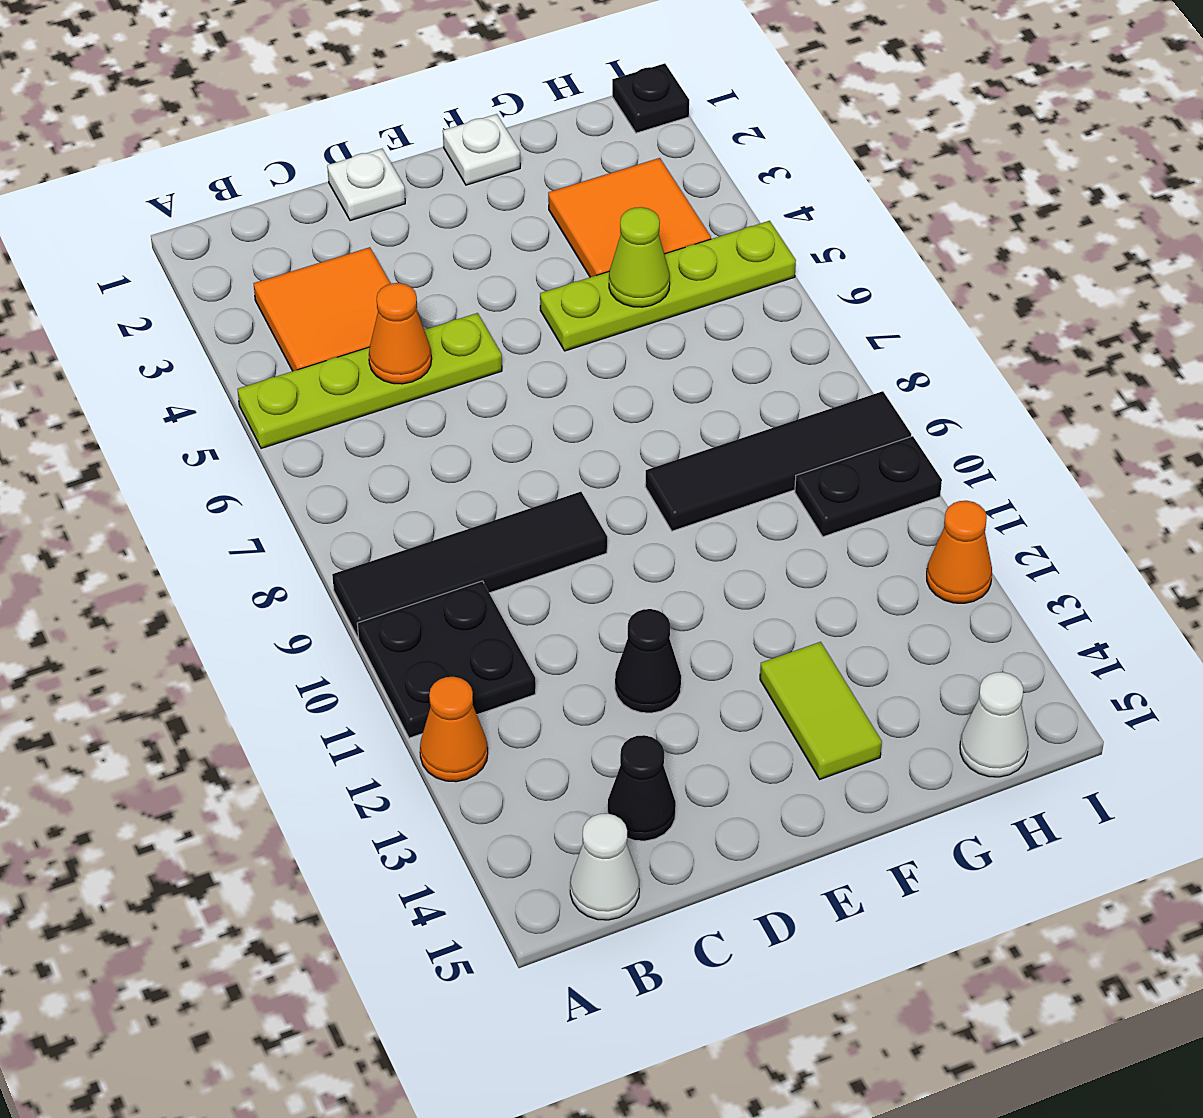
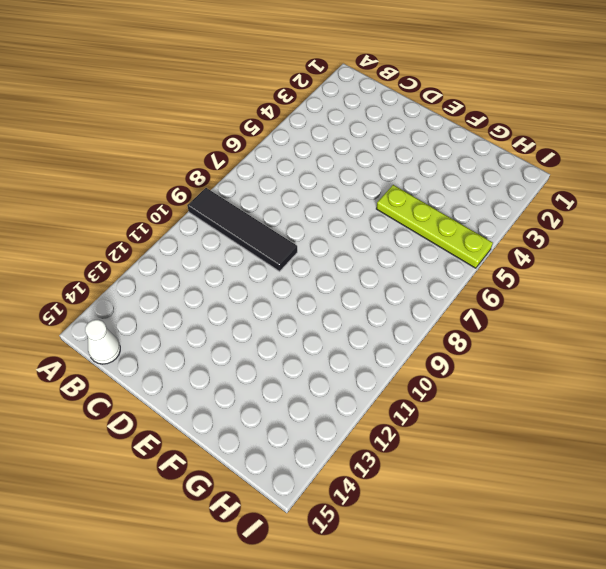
none -> lime plate A5:D5 level 1
none -> black plate A10:B11 level 1
none -> orange cone A12 level 1

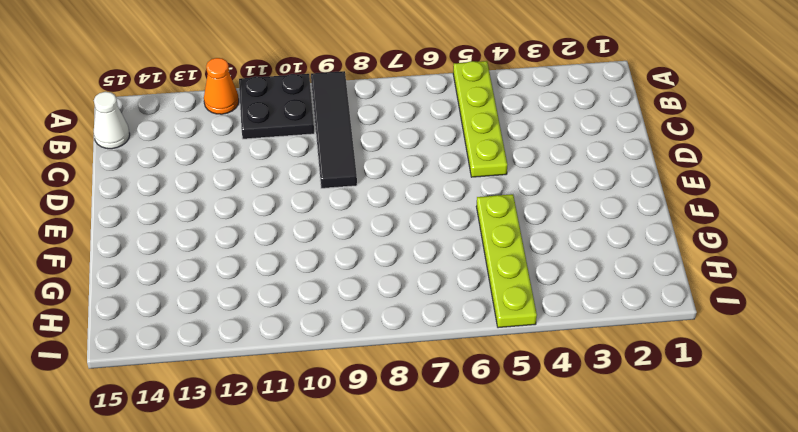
none -> orange tile B3:C4 level 1
none -> black cone C14 level 1
none -> white plate D1 level 1

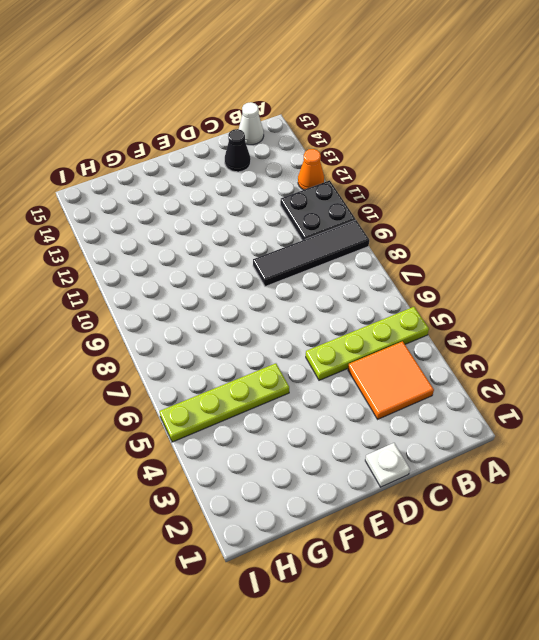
none -> black cone D12 level 1
none -> white plate F1 level 1
none -> black tile F9:I9 level 1

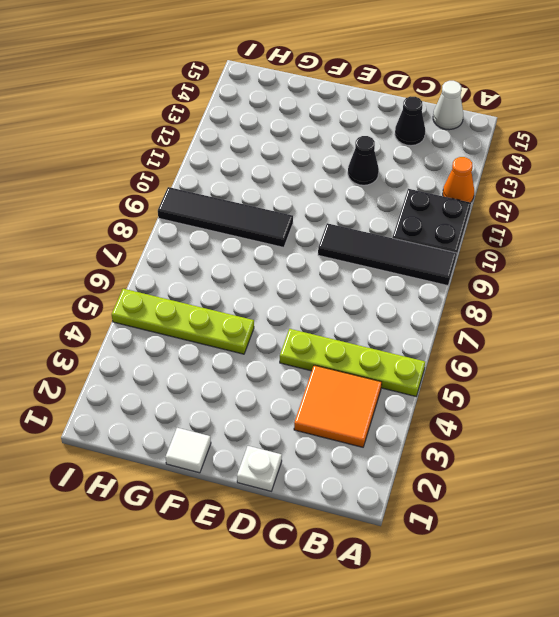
white tile F1 level 1 -> white plate F1 level 1
none -> lime tile F13:F14 level 1
none -> orange tile G3:H4 level 1
none -> black plate H10:I10 level 1

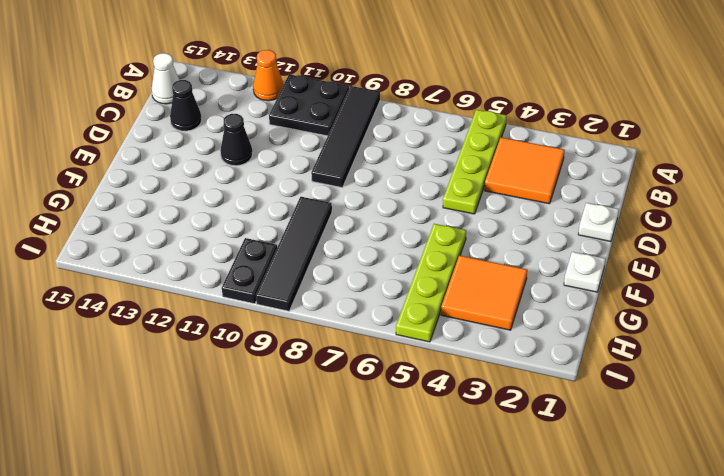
none -> lime tile F13:F14 level 1
none -> white cone H15 level 1
none -> black plate I1 level 1

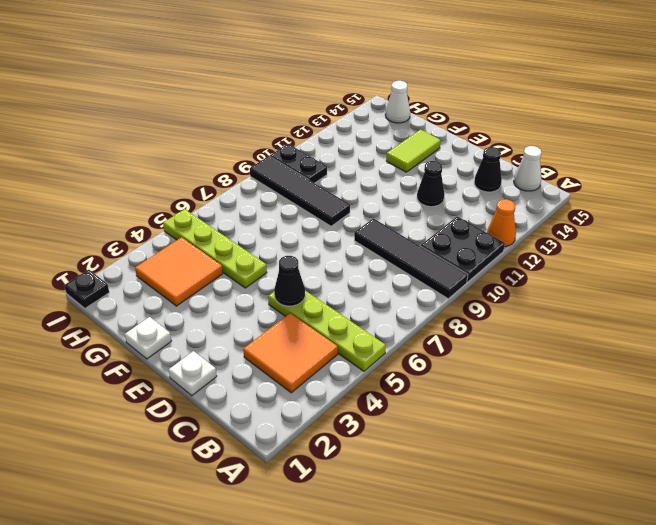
black cone D5 level 2 -> none
none -> orange cone I12 level 1
none -> orange cone C5 level 2
none -> lime cone G5 level 2

